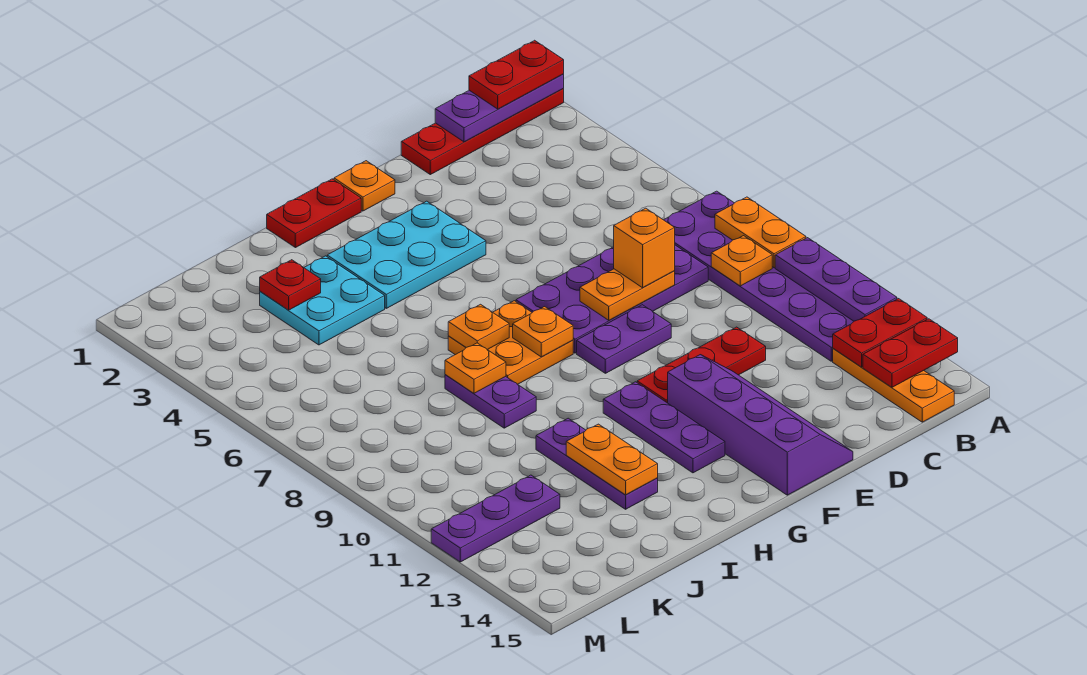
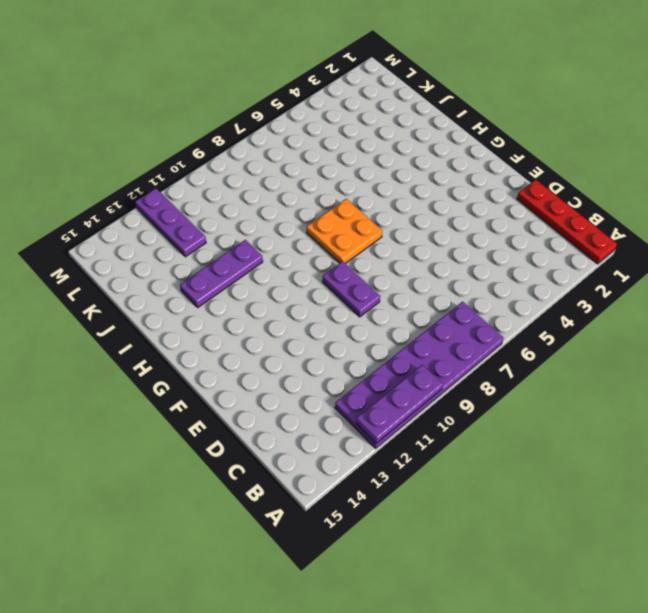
none -> orange plate B13:B15 level 1
none -> purple plate C7:F8 level 1
none -> red plate D11:F11 level 1
none -> purple slope E12:F15 level 1 top F

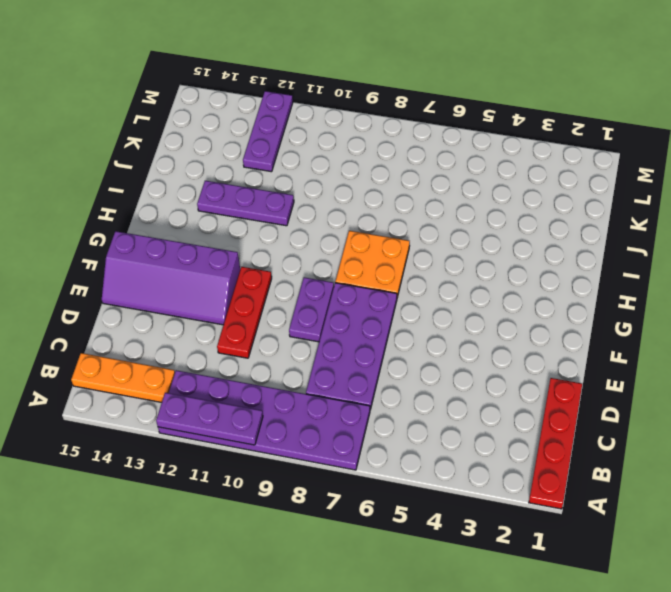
none -> orange plate F1 level 1
none -> cyan plate F3:H4 level 1
none -> red plate G1:H1 level 1
none -> purple plate G11:G13 level 1

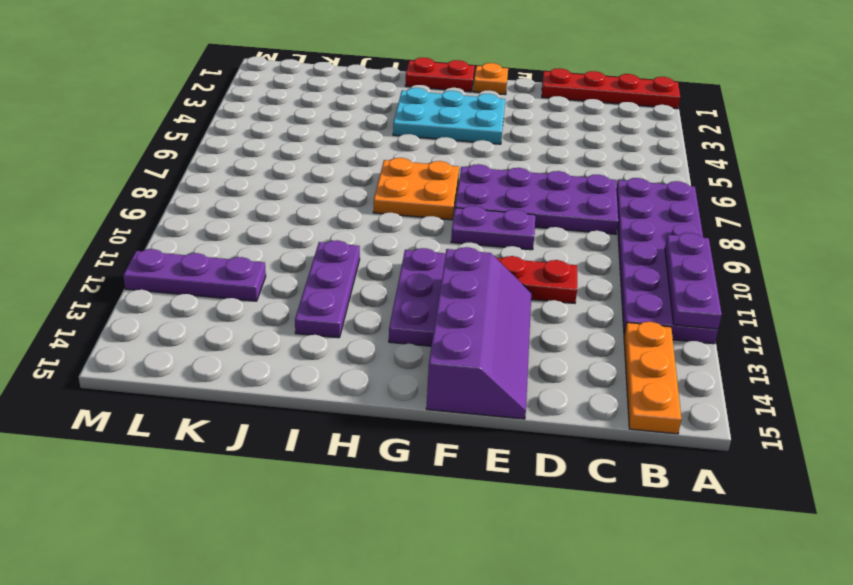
none -> cyan plate I3:J4 level 1
none -> purple plate I8:I9 level 1
none -> purple plate A1:C1 level 2
none -> orange plate A8:A9 level 2

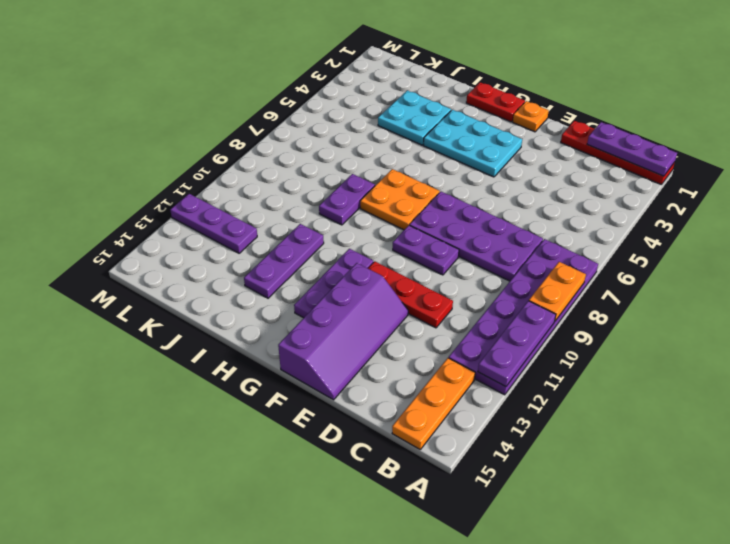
none -> red plate A13:B13 level 2
none -> red plate A14:B14 level 2
none -> orange plate B9 level 2
none -> orange plate D8:E8 level 2

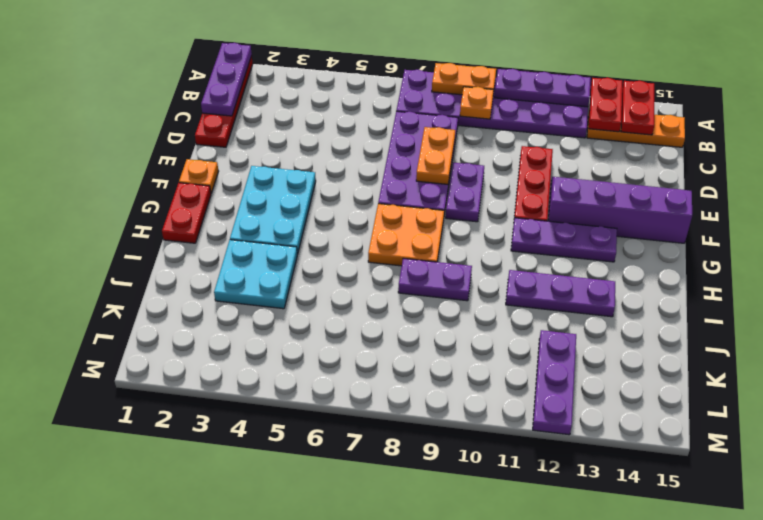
none -> orange plate G8 level 2
none -> orange plate H7 level 2
none -> orange plate I8 level 2
none -> orange plate I12:I13 level 2

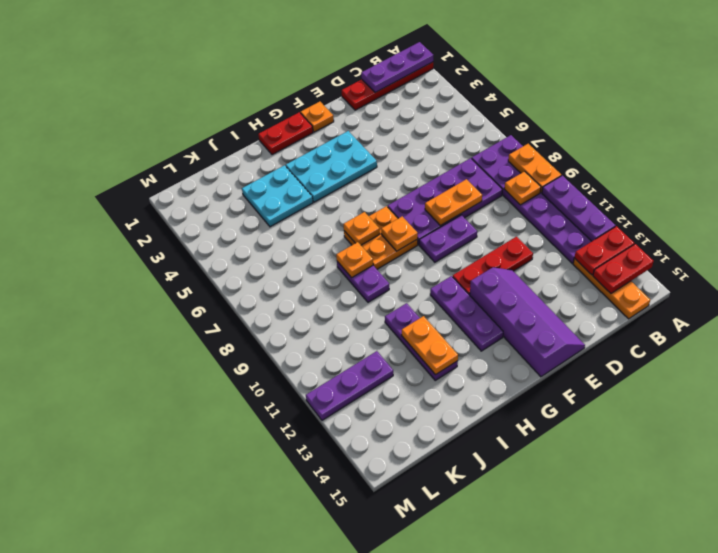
none -> red plate J3 level 2
none -> red plate A1:B1 level 3
none -> orange brick D8 level 3

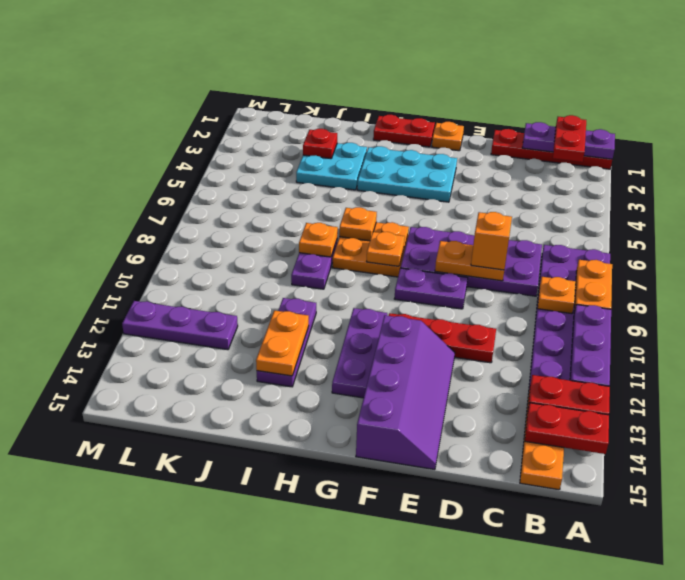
red plate B1:B2 level 3 -> red plate A1:B1 level 3

